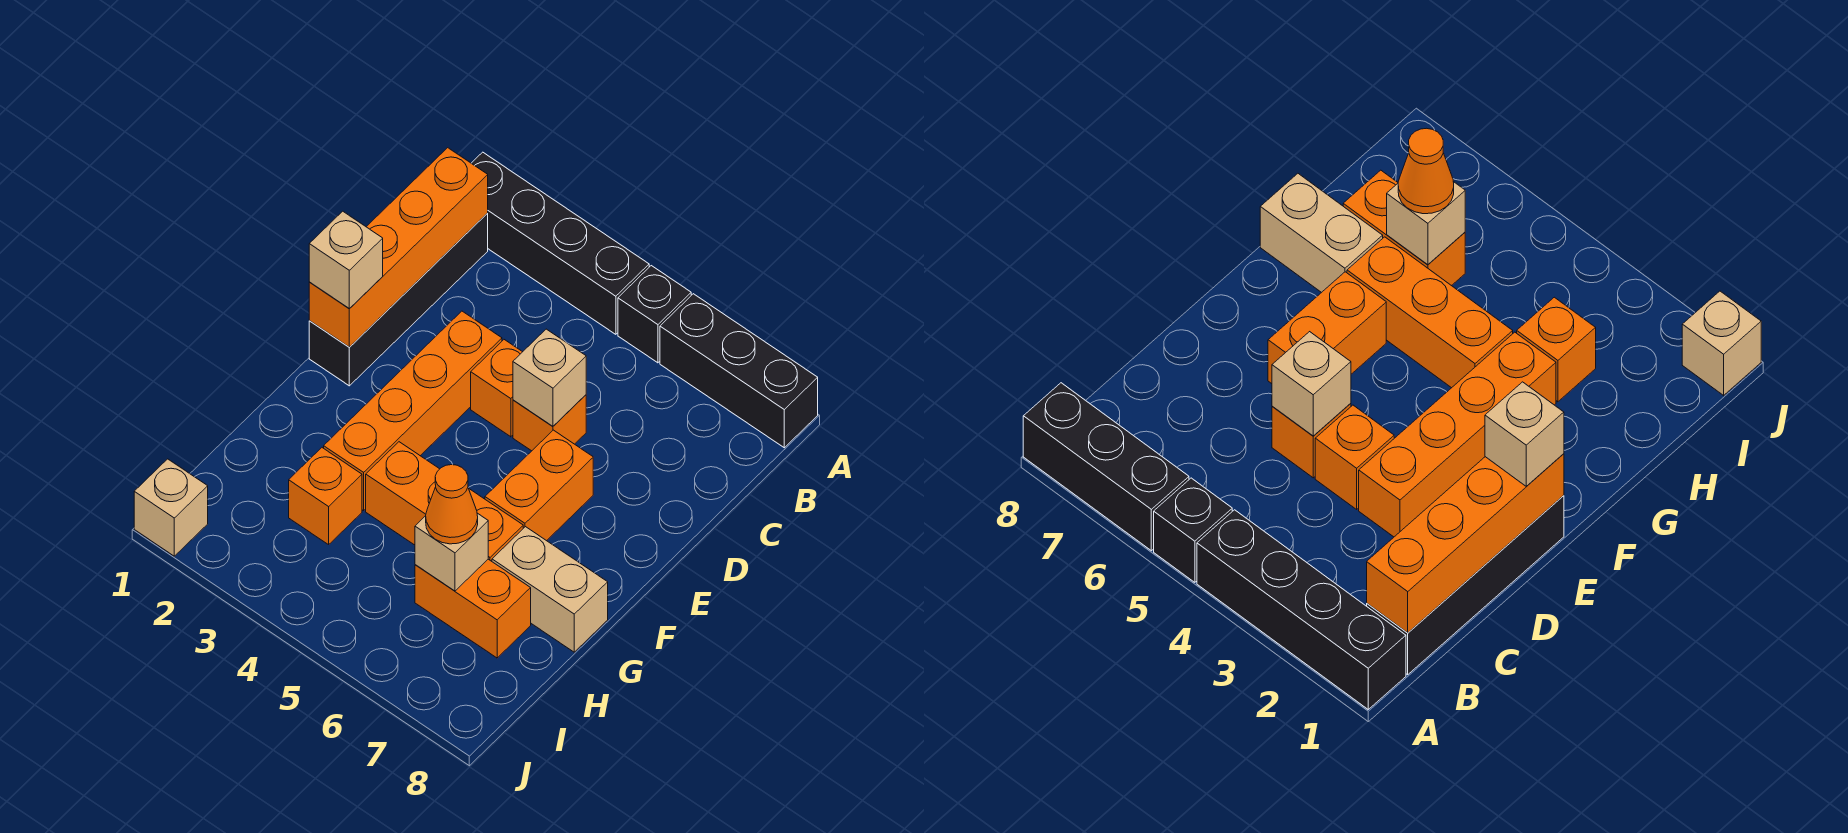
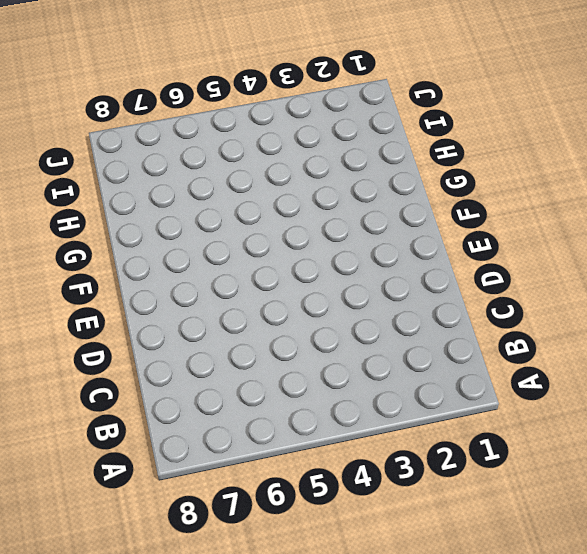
none -> black brick A1:A4 level 1
none -> black brick A5 level 1
none -> black brick A6:A8 level 1

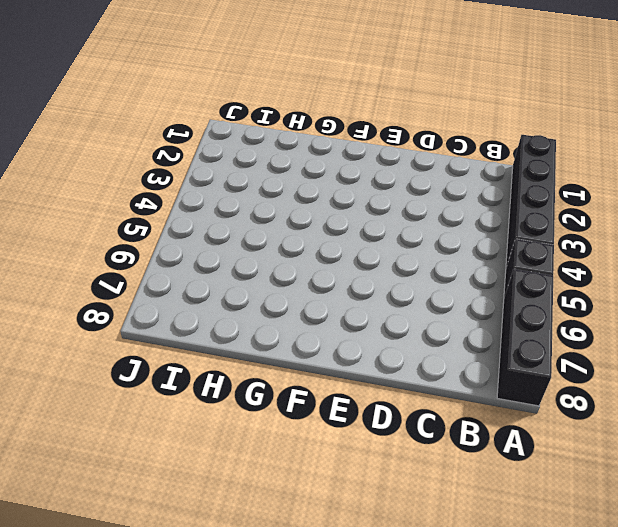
none -> black brick B1:E1 level 1
none -> orange brick D3:G3 level 1
none -> orange brick D4 level 1

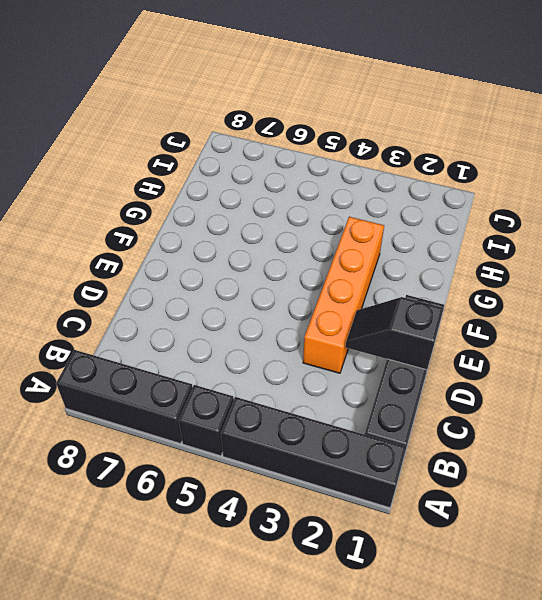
black slope D1:D2 level 2 top 1 -> orange brick B1:E1 level 2
none -> orange brick D4 level 1
none -> orange brick D5 level 1
none -> orange brick E6:F6 level 1

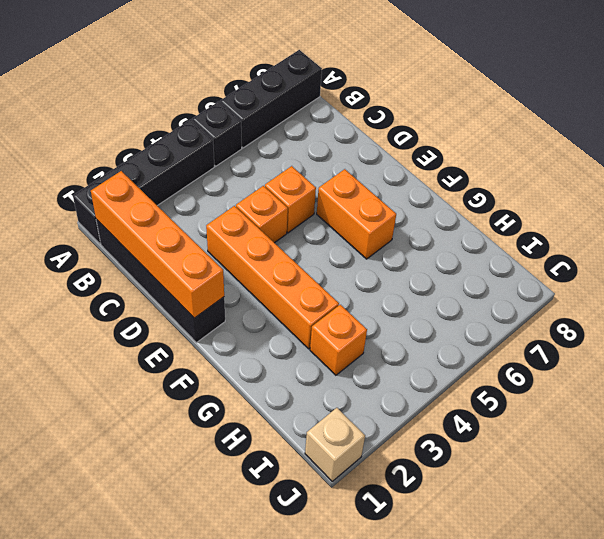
none -> orange brick G4:G6 level 1
none -> tan brick G7:G8 level 1
none -> orange brick H6:H7 level 1

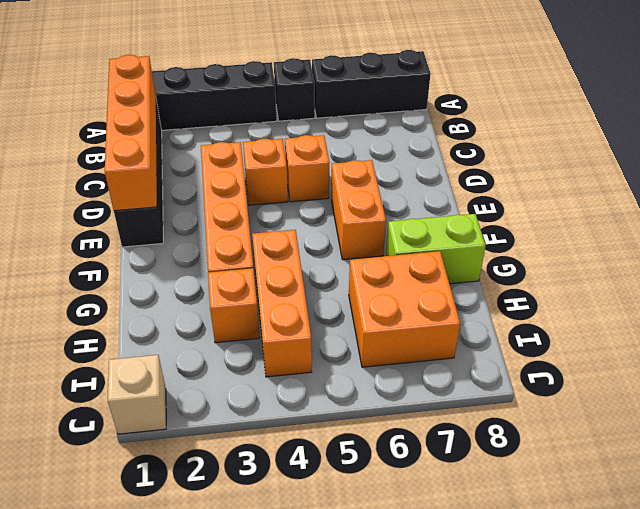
orange brick G4:I4 level 1 -> orange brick G4:G6 level 1
lime brick G7:G8 level 1 -> tan brick G7:G8 level 1
orange brick H6:I7 level 1 -> orange brick H6:H7 level 1
none -> tan brick D5 level 2
none -> tan brick H6 level 2
none -> tan brick E1 level 3

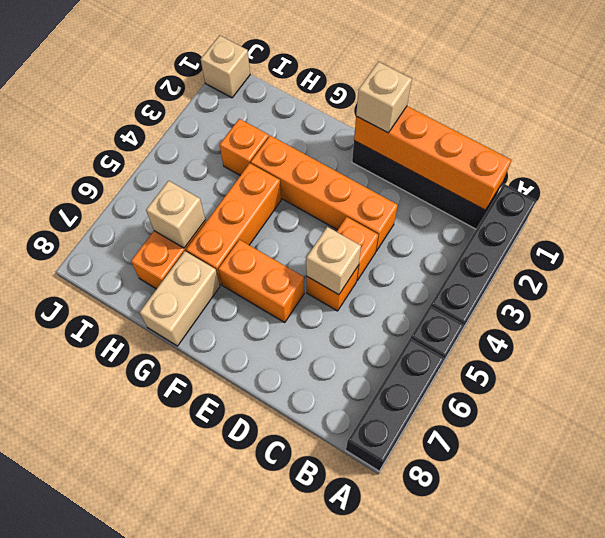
none -> orange cone H6 level 3

